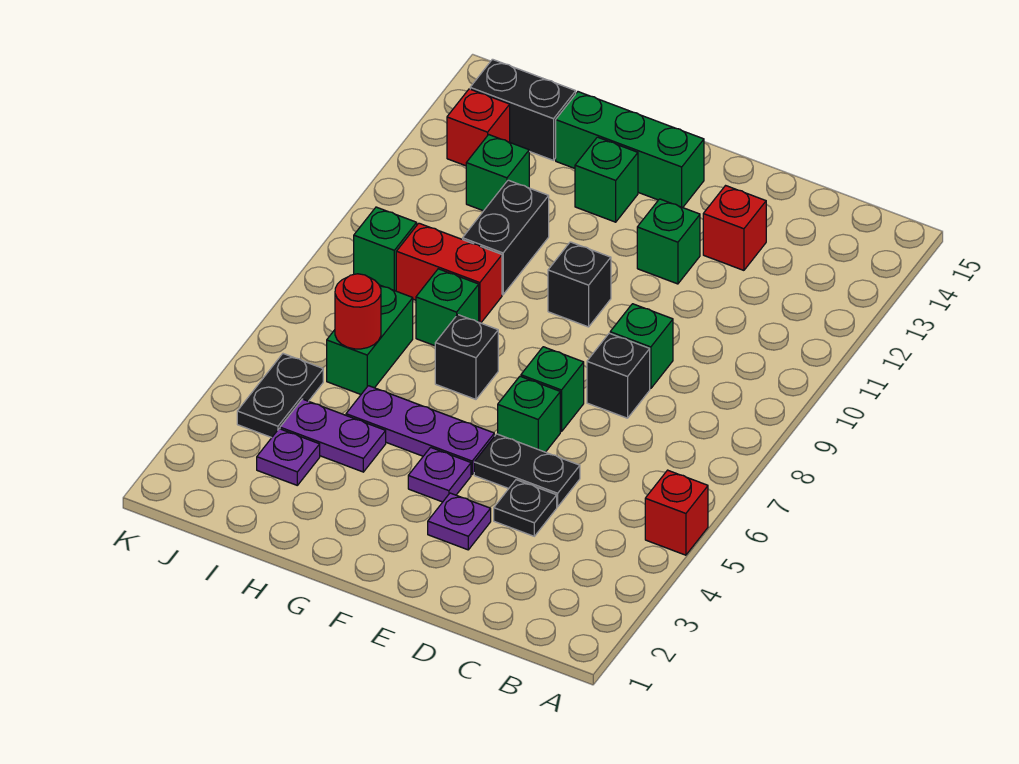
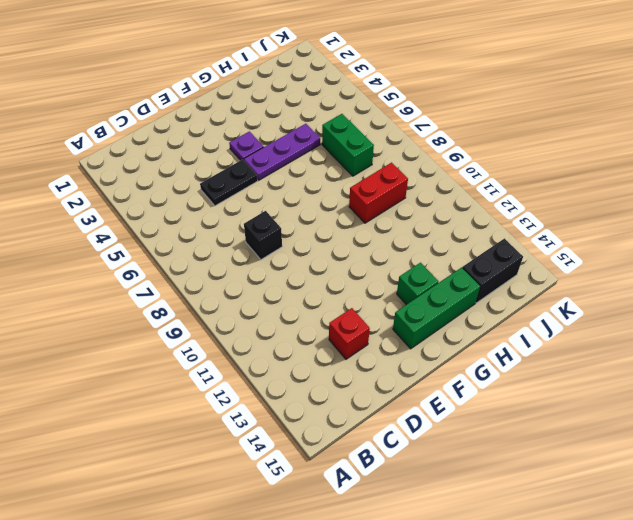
none -> red brick A5 level 1
none -> black plate D4 level 1
none -> green brick D9 level 1

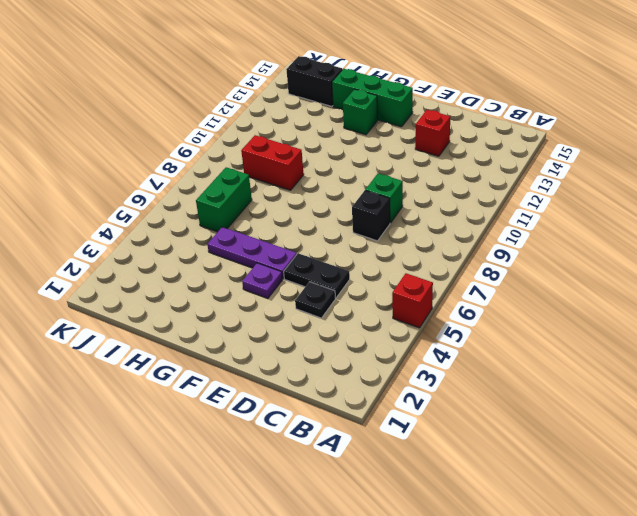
none -> purple plate E3 level 1
none -> green brick E6 level 1
none -> green brick E7 level 1

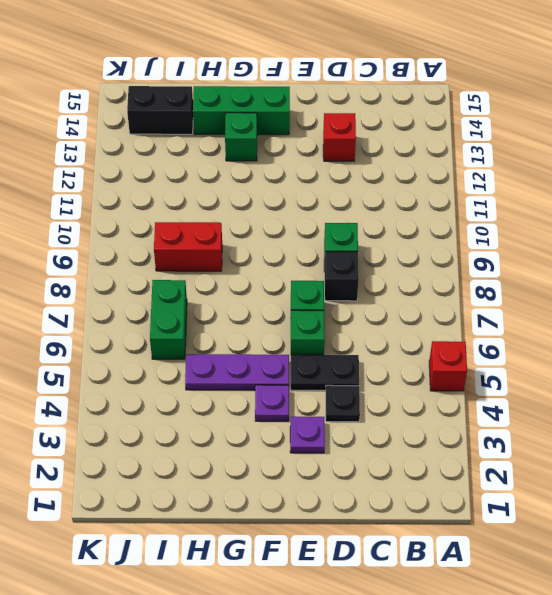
none -> green brick E12 level 1
none -> black brick F10 level 1
none -> black brick G7 level 1

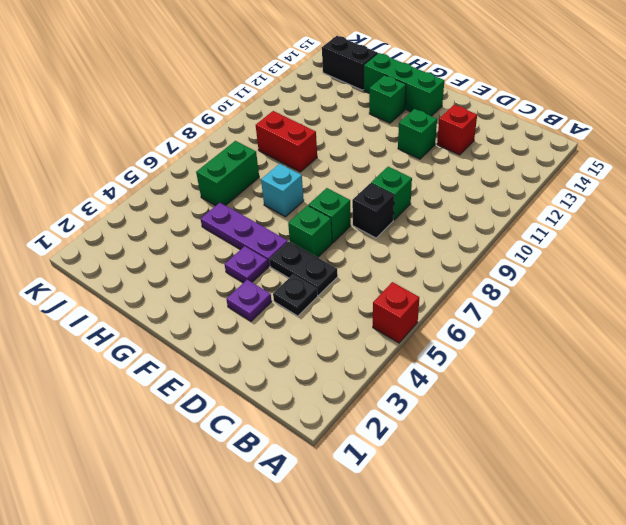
cyan brick G7 level 1 -> black brick G7 level 1
none -> black brick F10 level 1
none -> purple plate H4:I4 level 1
none -> green brick H8 level 1

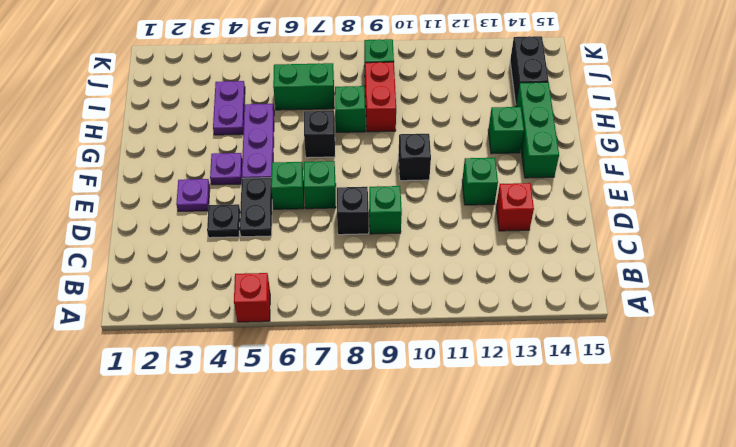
none -> black brick H10:H11 level 1
none -> purple plate I3 level 1
none -> green brick I12 level 1

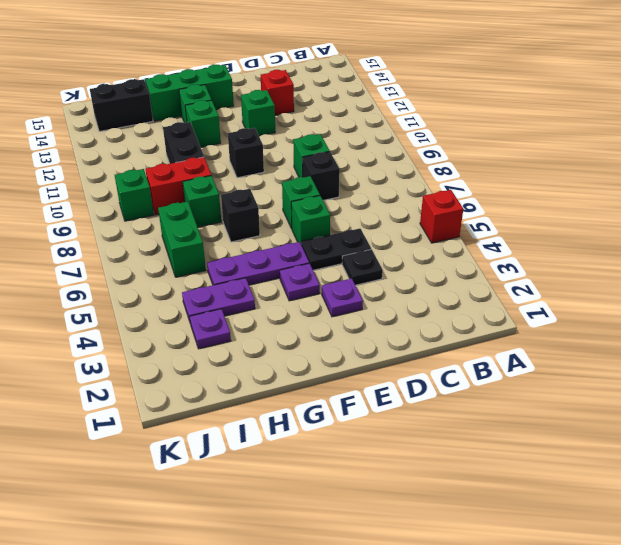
green brick G12 level 1 -> green brick I12 level 1
none -> black plate J4:J5 level 1
none -> red brick J13 level 1
none -> red round brick I6 level 2

